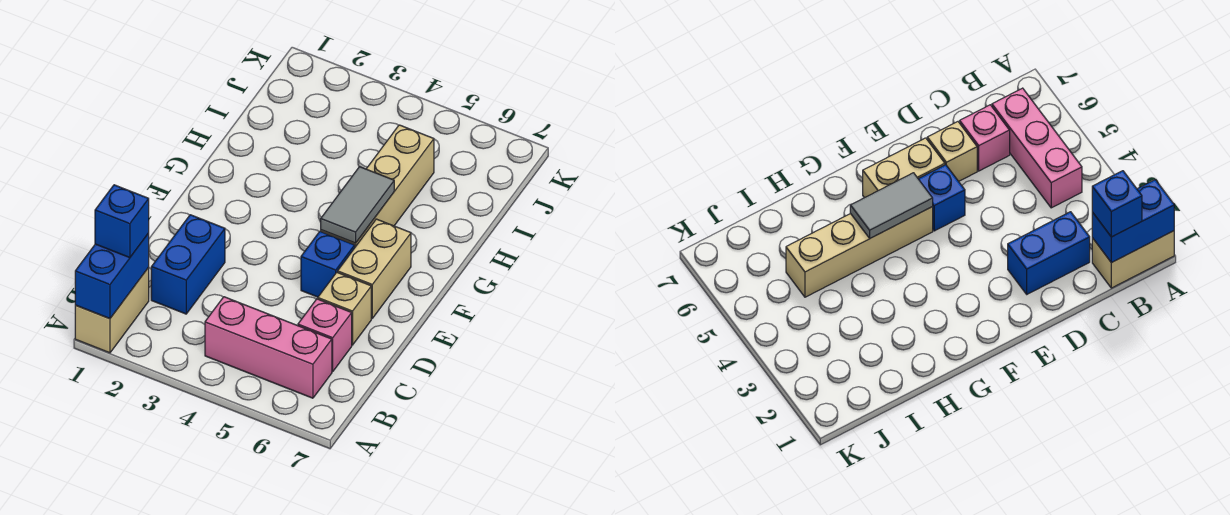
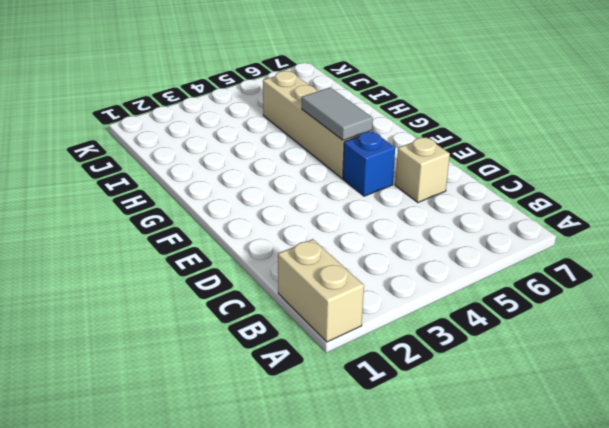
none -> pink brick B4:B6 level 1
none -> blue brick C2:D2 level 1

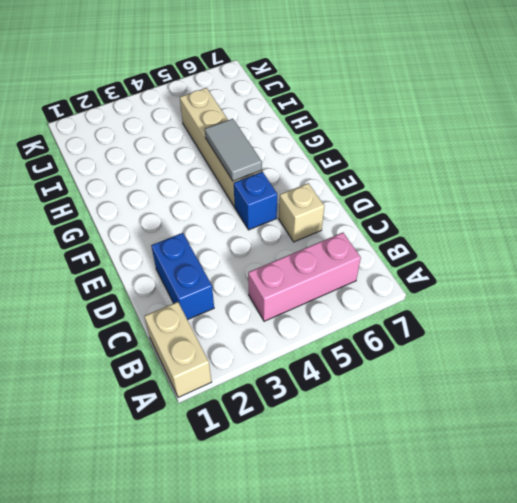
none -> pink brick C6 level 1
none -> tan brick E6:F6 level 1

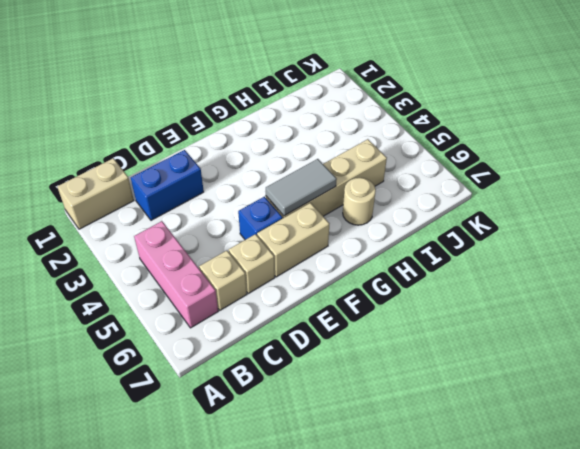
tan brick C6 level 1 -> pink brick C6 level 1
tan round brick H6 level 1 -> none
none -> blue brick A1:B1 level 2
none -> blue brick B1 level 3

